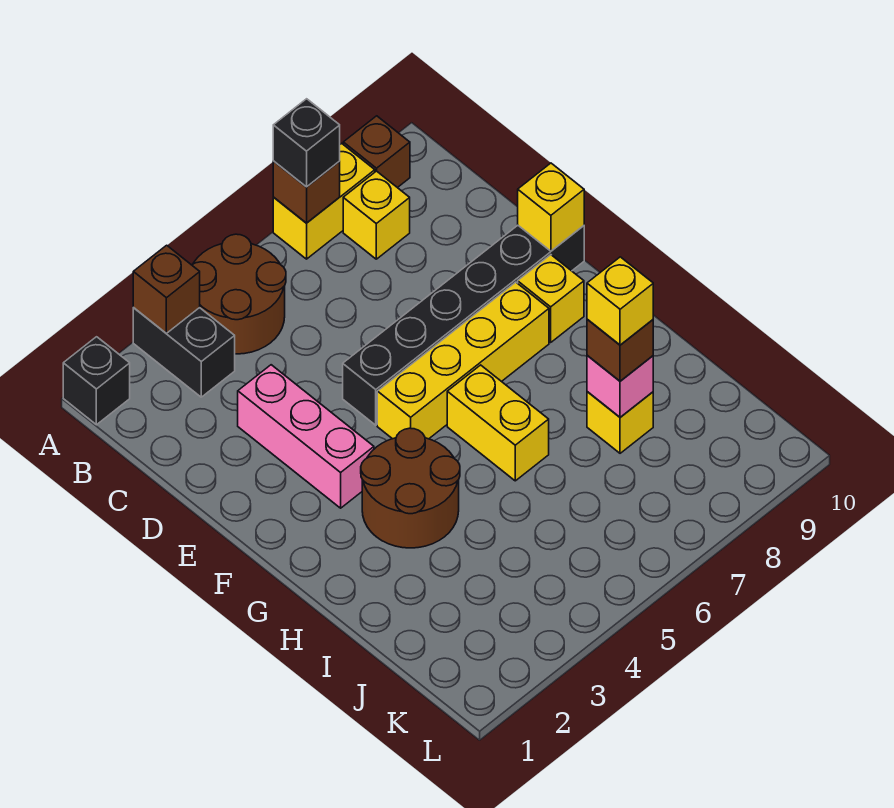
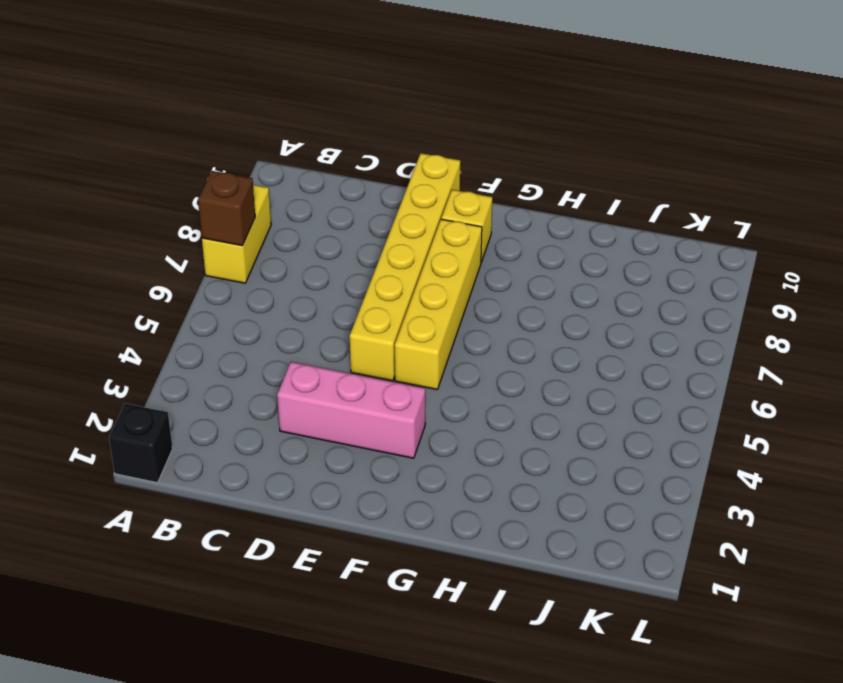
yellow brick E5:E10 level 1 -> black brick E5:E10 level 1
none -> black brick A3:B3 level 1
none -> brown round brick A4:B5 level 1
none -> brown brick A9 level 1

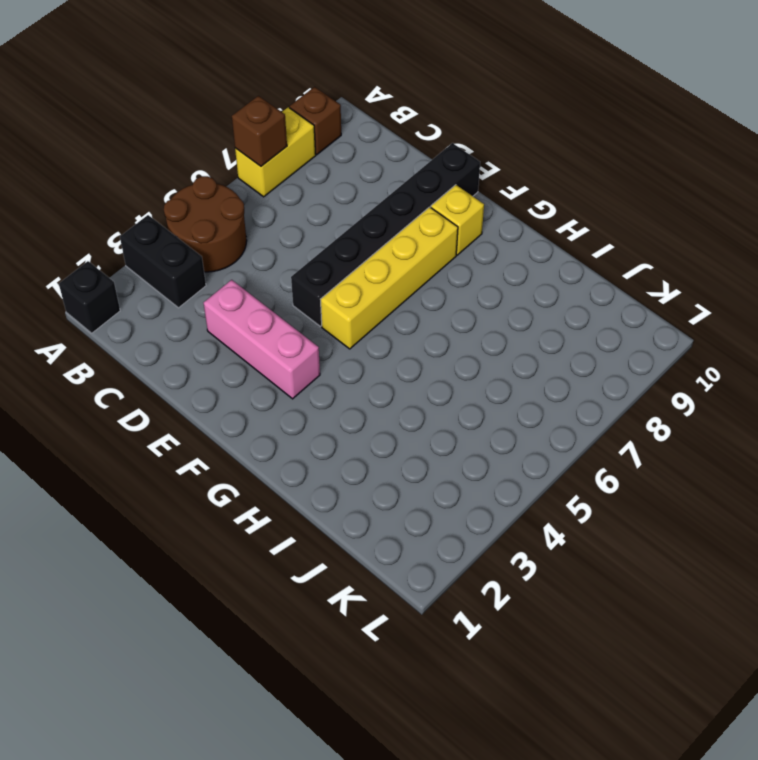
none -> yellow brick B8 level 1
none -> brown round brick G3:H4 level 1
none -> yellow brick G6:H6 level 1

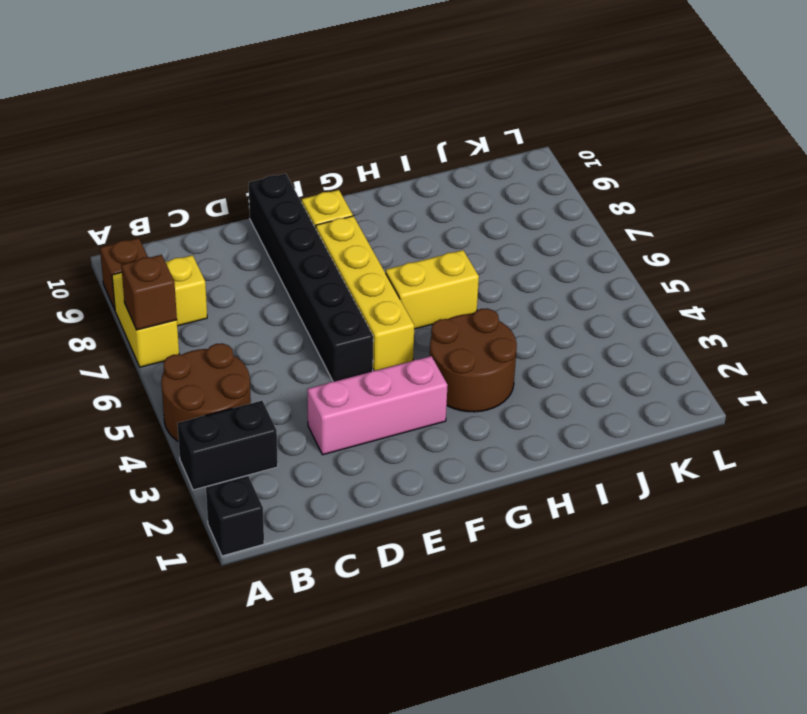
none -> yellow brick I8 level 1
none -> brown brick A3 level 2
none -> yellow brick E10 level 2

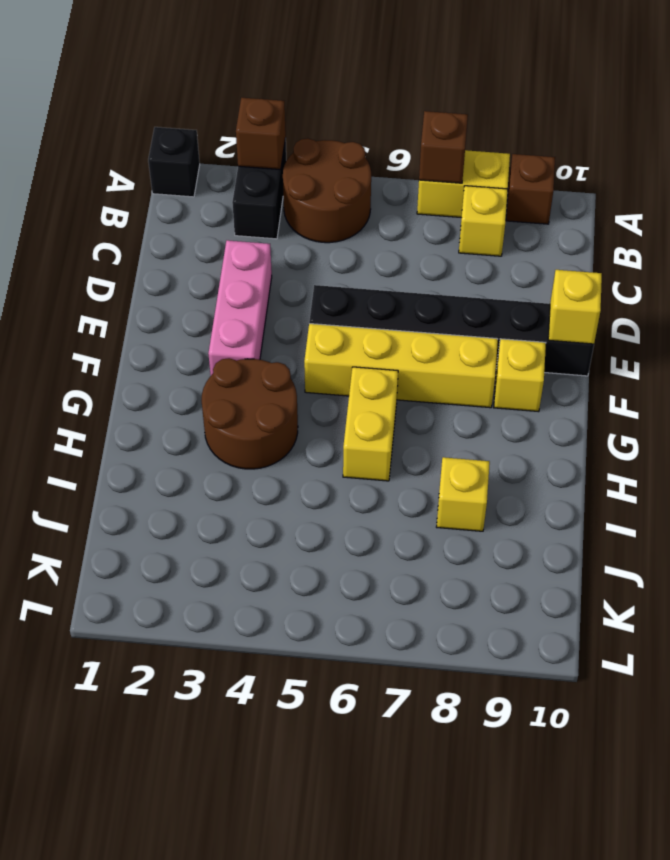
none -> pink brick I8 level 2
none -> black brick A7 level 3
none -> brown brick I8 level 3

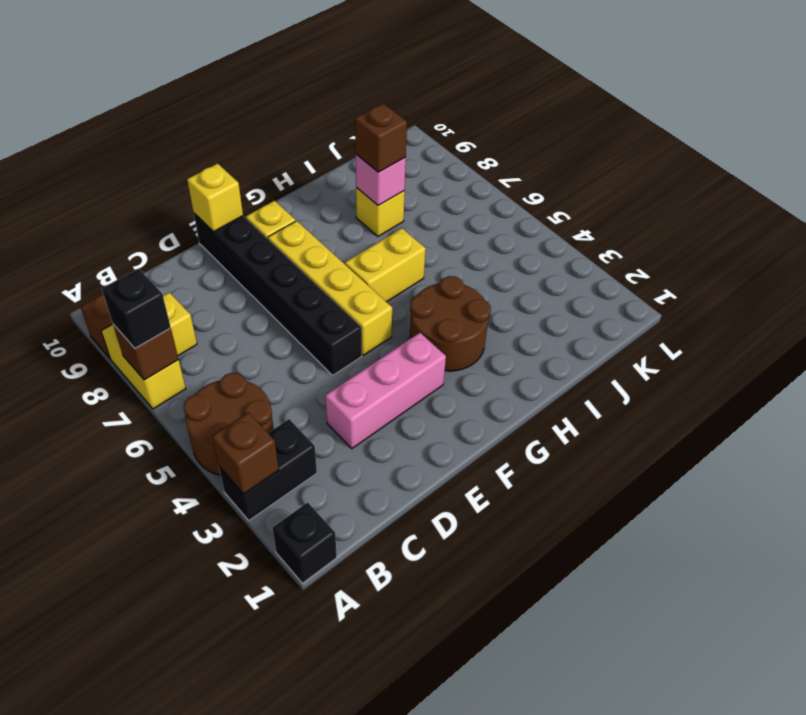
none -> yellow brick I8 level 4

